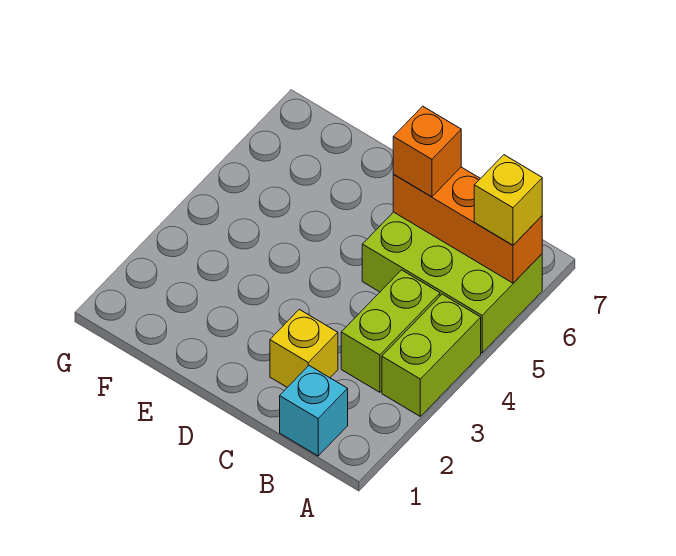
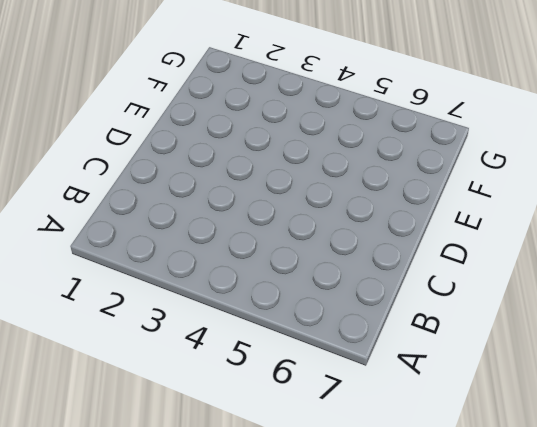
none -> lime brick A3:A4 level 1
none -> lime brick A5:C6 level 1

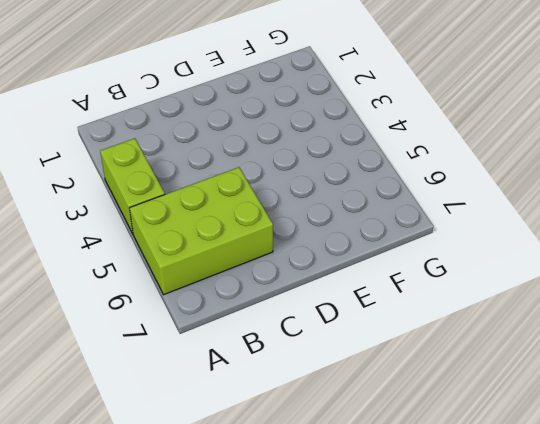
none -> cyan brick B1 level 1
none -> lime brick B3:B4 level 1

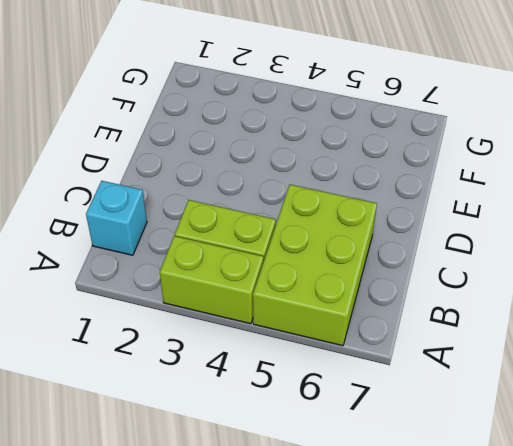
none -> yellow brick C2 level 1
none -> orange brick A6:C6 level 2

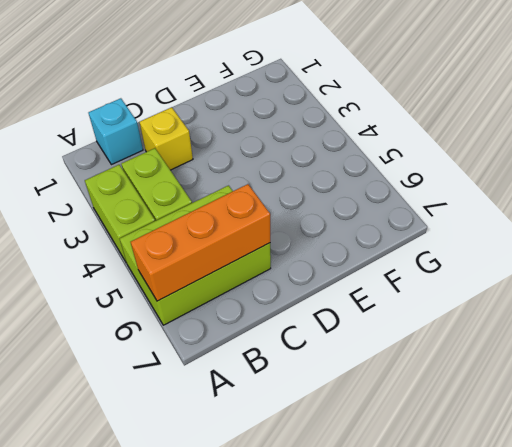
none -> yellow brick A6 level 3
none -> orange brick C6 level 3

